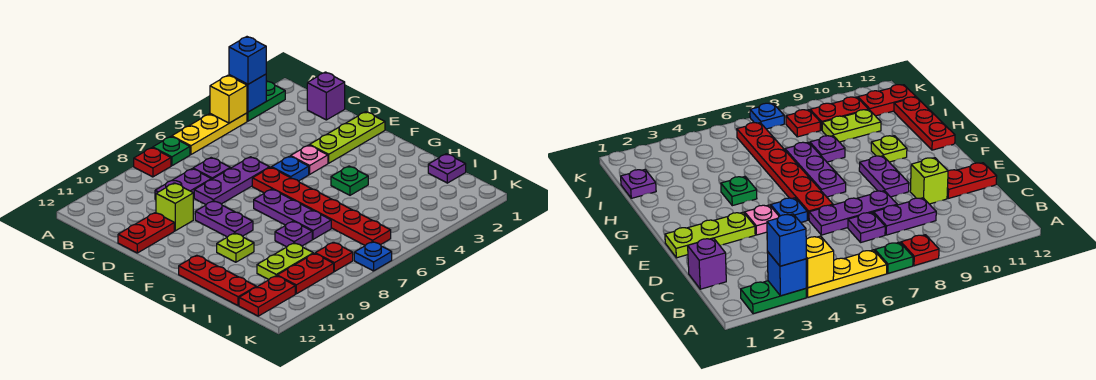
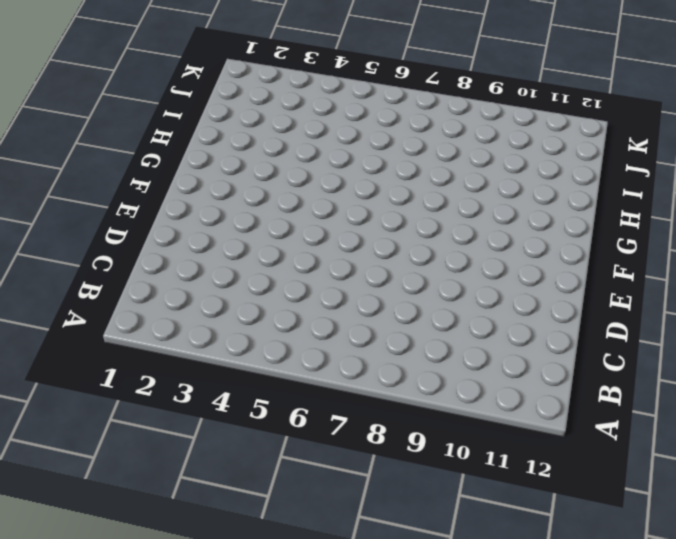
none -> green plate A2:A3 level 1
none -> yellow plate A4:A6 level 1
none -> green plate A7 level 1

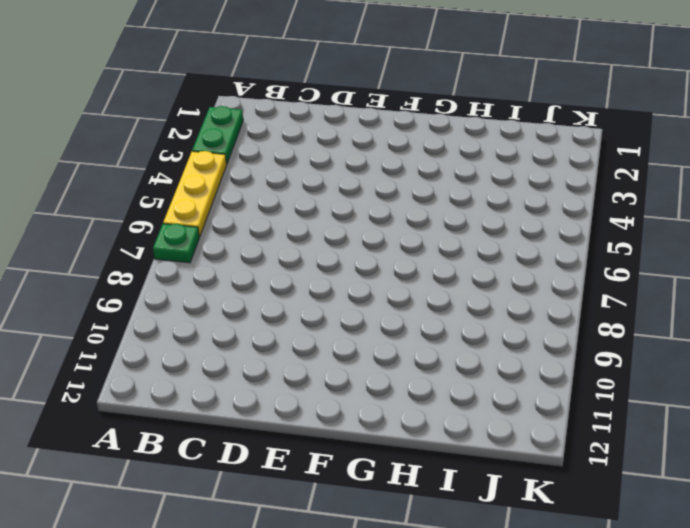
none -> red plate A8 level 1
none -> purple brick C1 level 1
none -> purple plate C7 level 1

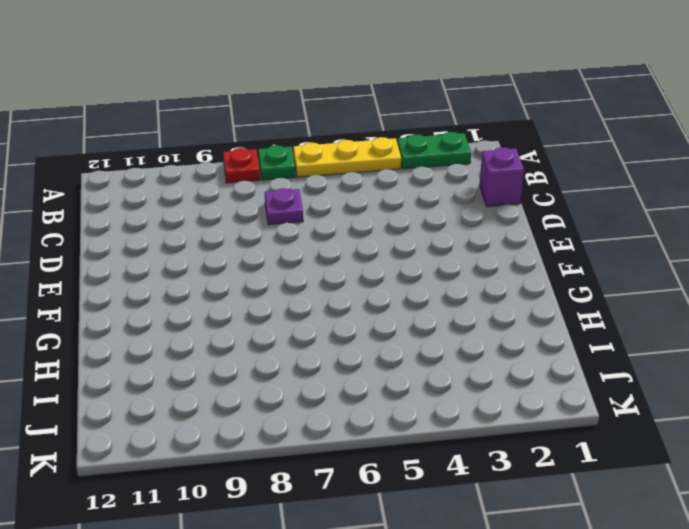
none -> purple plate C8:C9 level 1
none -> purple plate D6:D8 level 1
none -> lime brick D10 level 1

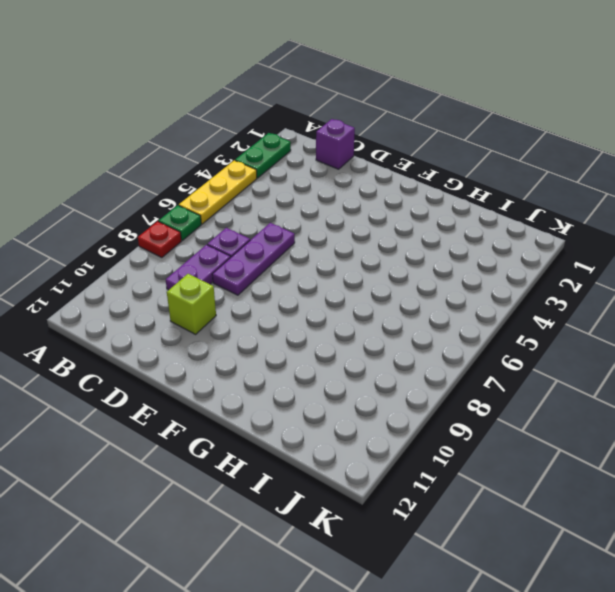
none -> red plate D11:D12 level 1
none -> lime plate E1:E3 level 1
none -> pink plate E4 level 1

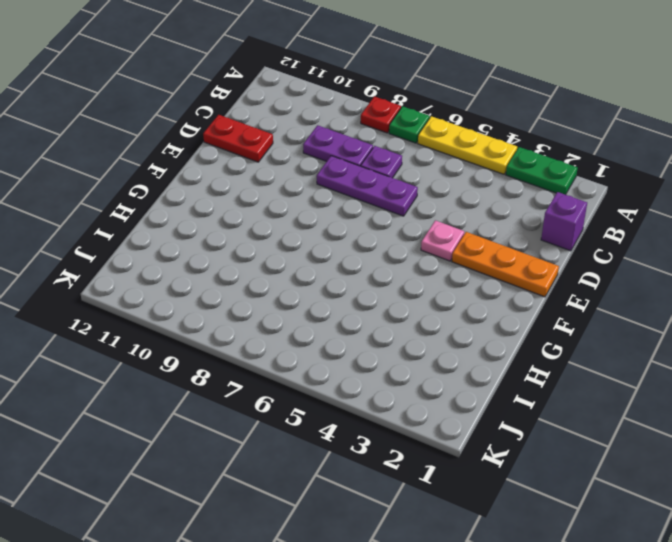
orange plate E1:E3 level 1 -> lime plate E1:E3 level 1
none -> lime brick D10 level 1
none -> blue plate E5 level 1
none -> red plate E6:J6 level 1

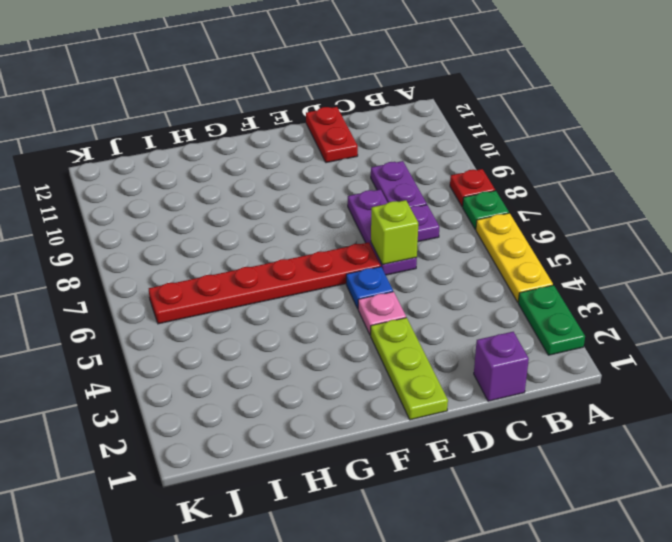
lime brick D6 level 2 -> lime brick D10 level 1
none -> purple plate E9:F9 level 1
none -> purple plate F7:H7 level 1
none -> green plate G4 level 1

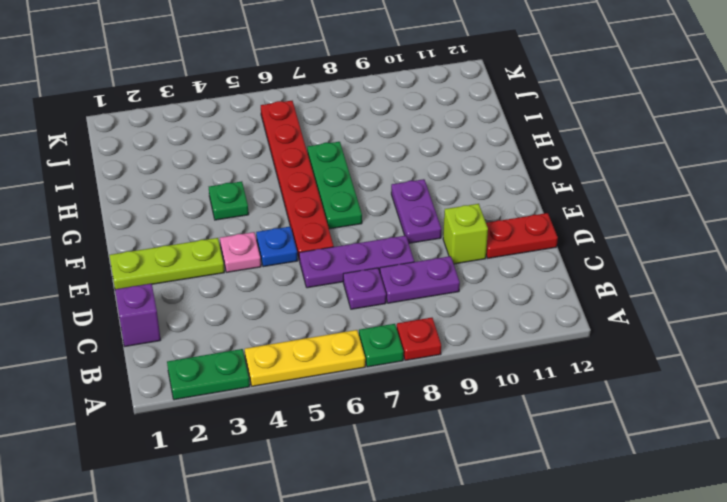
green plate F7:H7 level 1 -> purple plate F7:H7 level 1
none -> lime plate G10 level 1
none -> red plate G12:I12 level 1
none -> purple plate H8 level 1

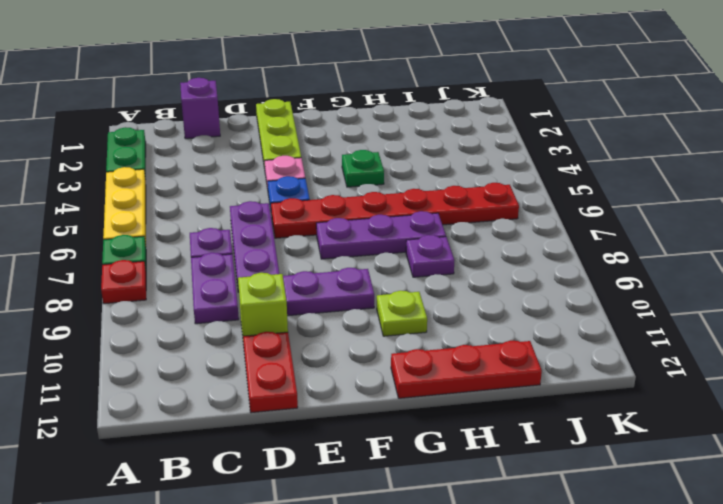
none -> purple plate I1 level 1
none -> lime plate I9:I10 level 1
none -> red plate J8 level 1

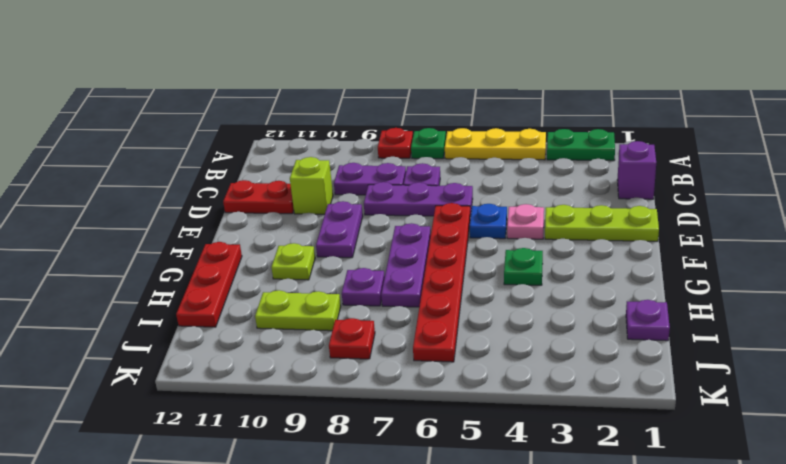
none -> red plate J9:J10 level 1
none -> red plate J11:J12 level 1
none -> blue plate K7 level 1

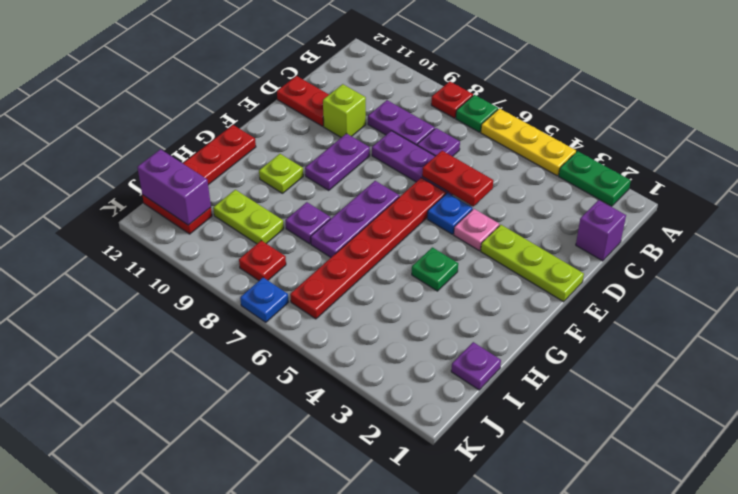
red plate D5:D6 level 2 -> red plate J9:J10 level 1
purple brick J11:J12 level 2 -> none
none -> blue brick A3 level 2
none -> yellow brick A4 level 2
none -> blue brick A3 level 3

